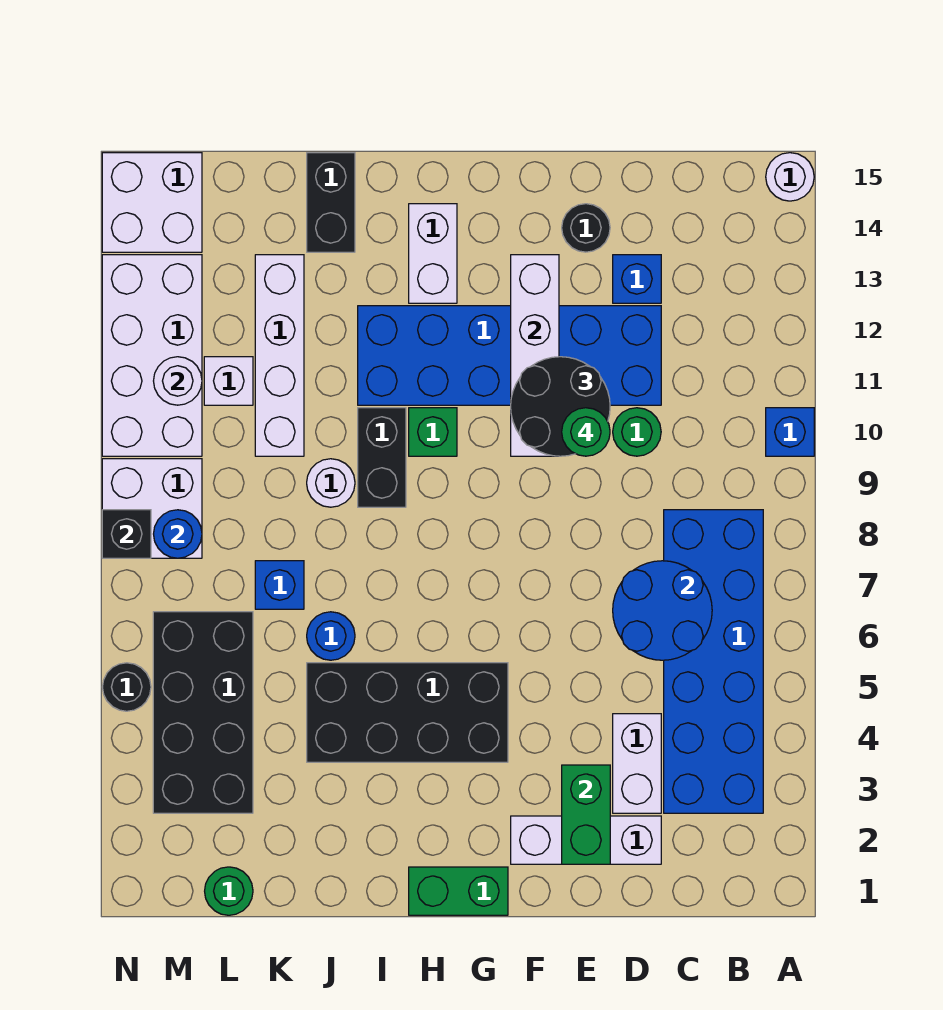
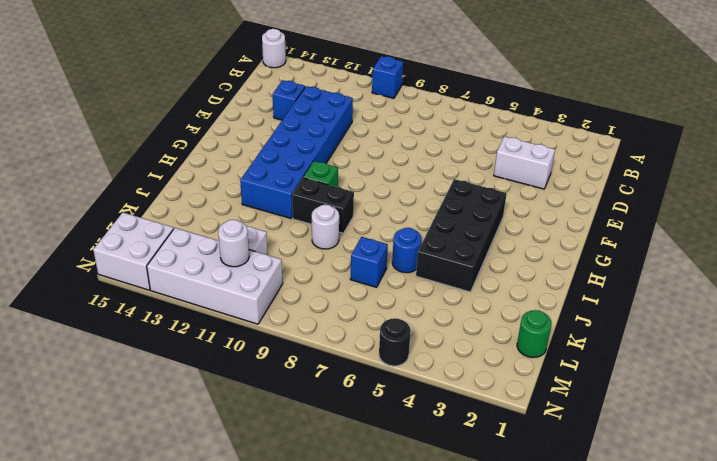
none -> blue brick B3:C8 level 1
none -> white brick D2:F2 level 1
none -> green round brick D10 level 1
none -> black round brick E14 level 1

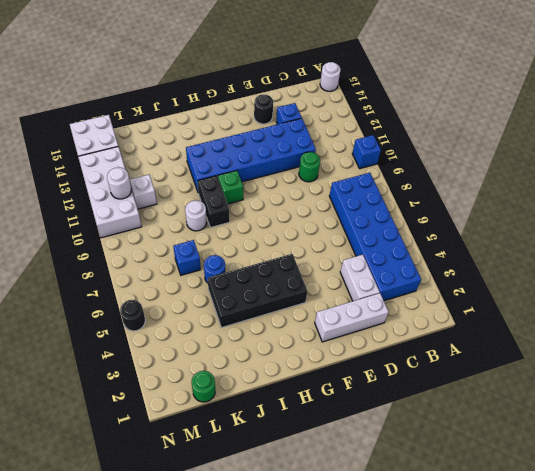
none -> green brick G1:H1 level 1
none -> white brick H13:H14 level 1
none -> black brick J14:J15 level 1
none -> white brick K10:K13 level 1

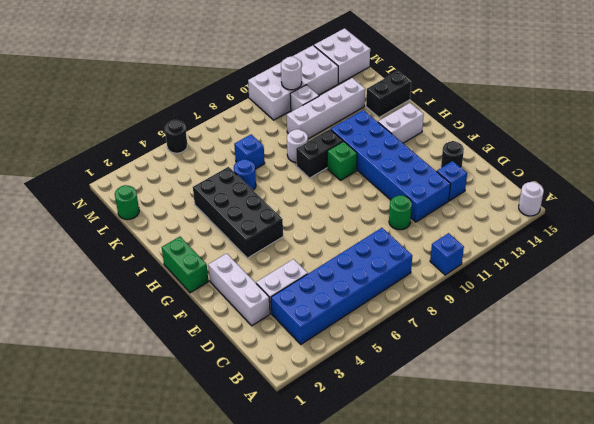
none -> black brick L3:M6 level 1
none -> white brick M8:N9 level 1
none -> blue round brick C6:D7 level 2
none -> green brick E2:E3 level 2

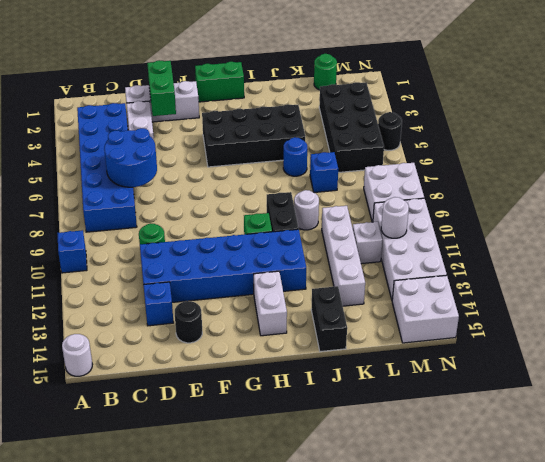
none -> white brick F10:F13 level 2
none -> blue round brick M8 level 2
none -> black brick N8 level 2
none -> black round brick E10:F11 level 3

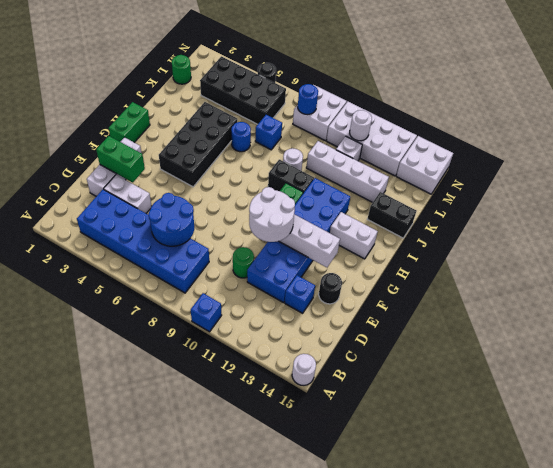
white round brick E10:F11 level 3 -> black round brick E10:F11 level 3
none -> black brick N8 level 2
none -> green round brick E10 level 4

